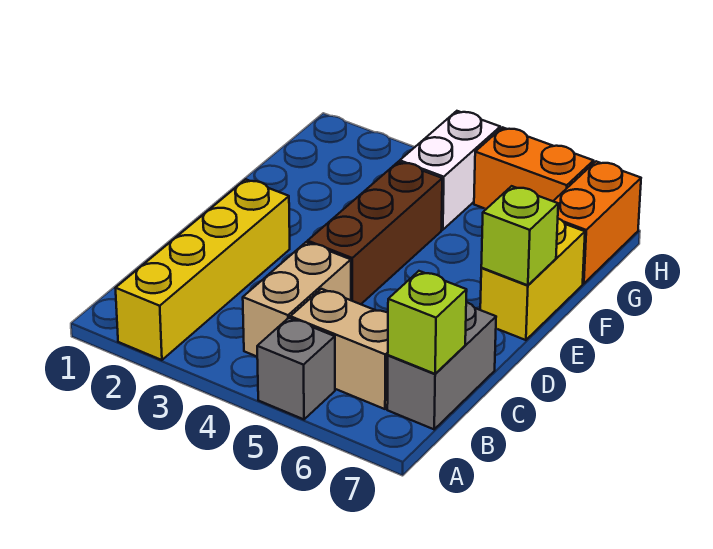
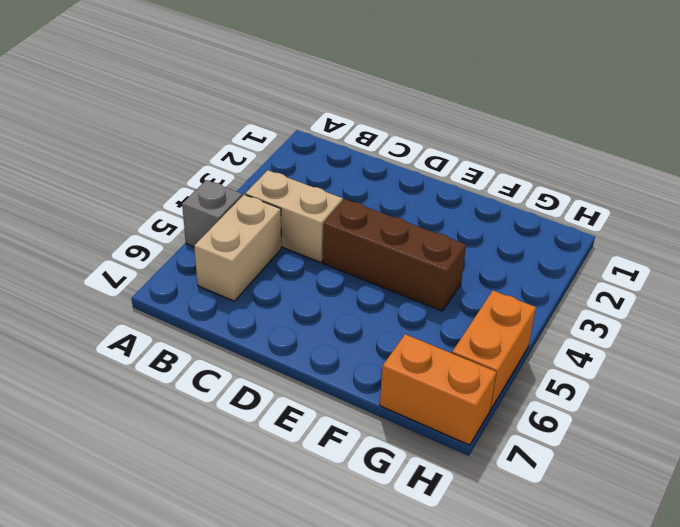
none -> yellow brick A2:D2 level 1
none -> grey brick B7:C7 level 1
none -> yellow brick E7:F7 level 1

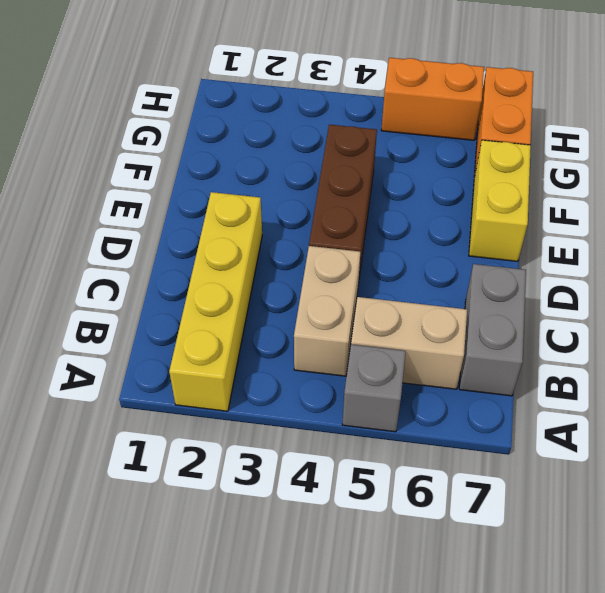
none -> white brick G4:H4 level 1
none -> lime brick B7 level 2
none -> lime brick E7 level 2

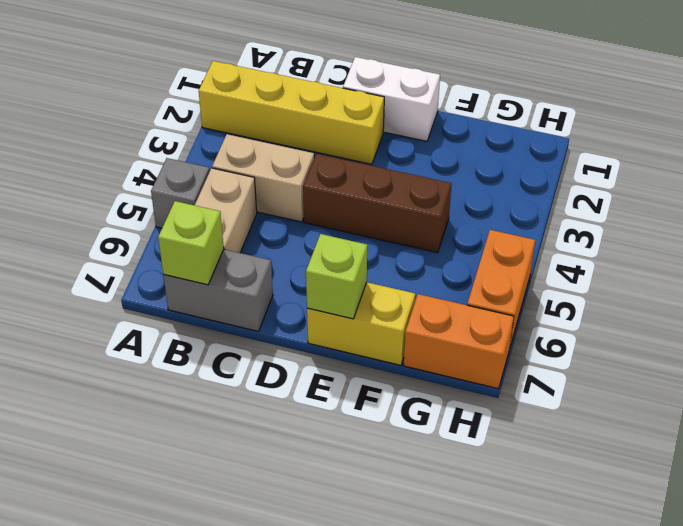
white brick D1:E1 level 1 -> white brick G4:H4 level 1

